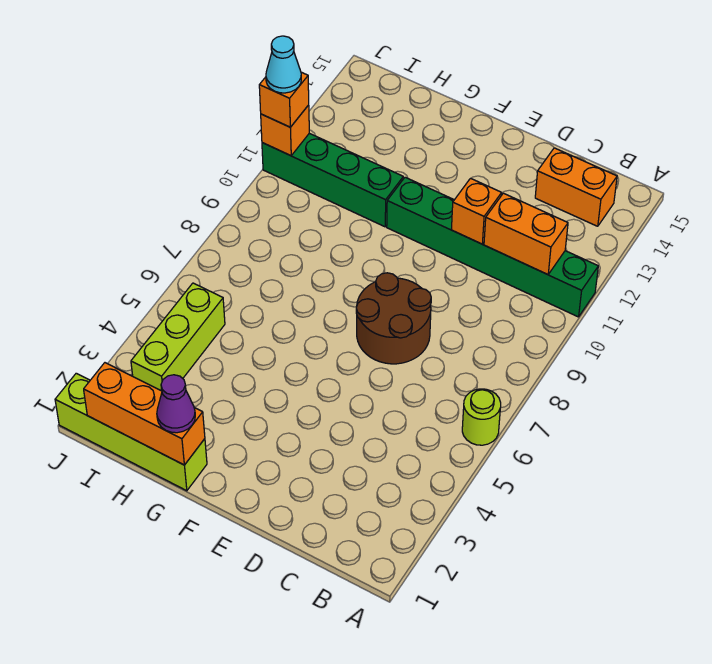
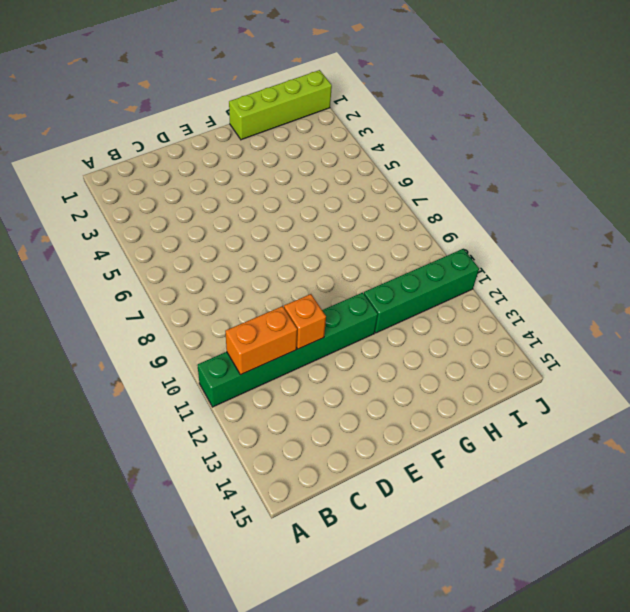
none -> lime round brick A6 level 1
none -> orange brick B14:C14 level 1
none -> brown round brick D7:E8 level 1

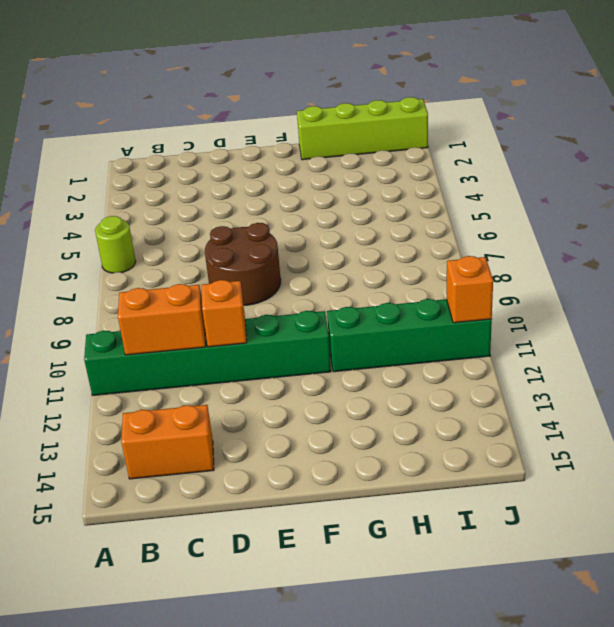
none -> lime brick I3:I5 level 1
none -> orange brick G1:I1 level 2
none -> purple cone G1 level 3

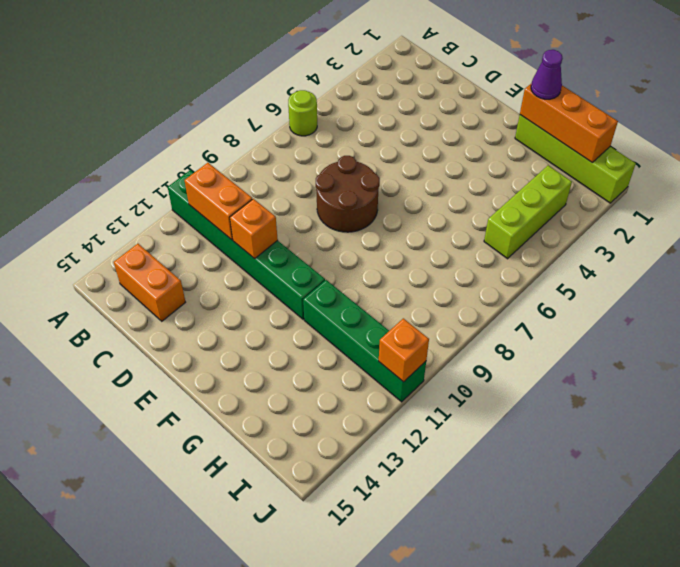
none -> orange brick J11 level 3
none -> cyan cone J11 level 4

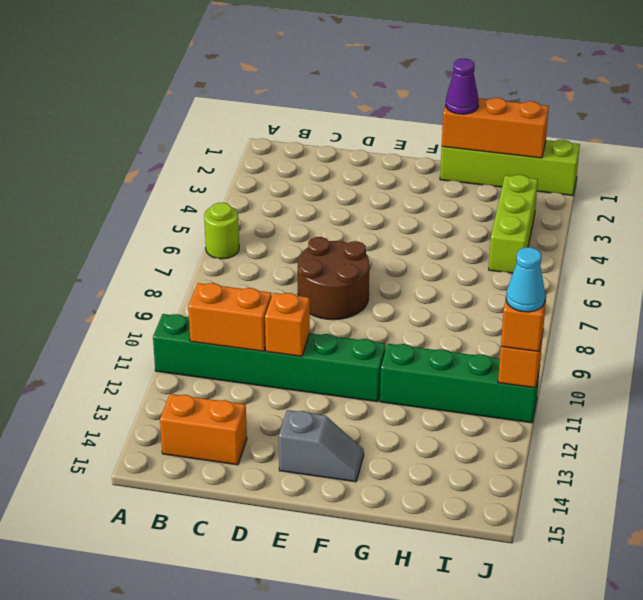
grey slope E14:F14 level 1 top E -> none

